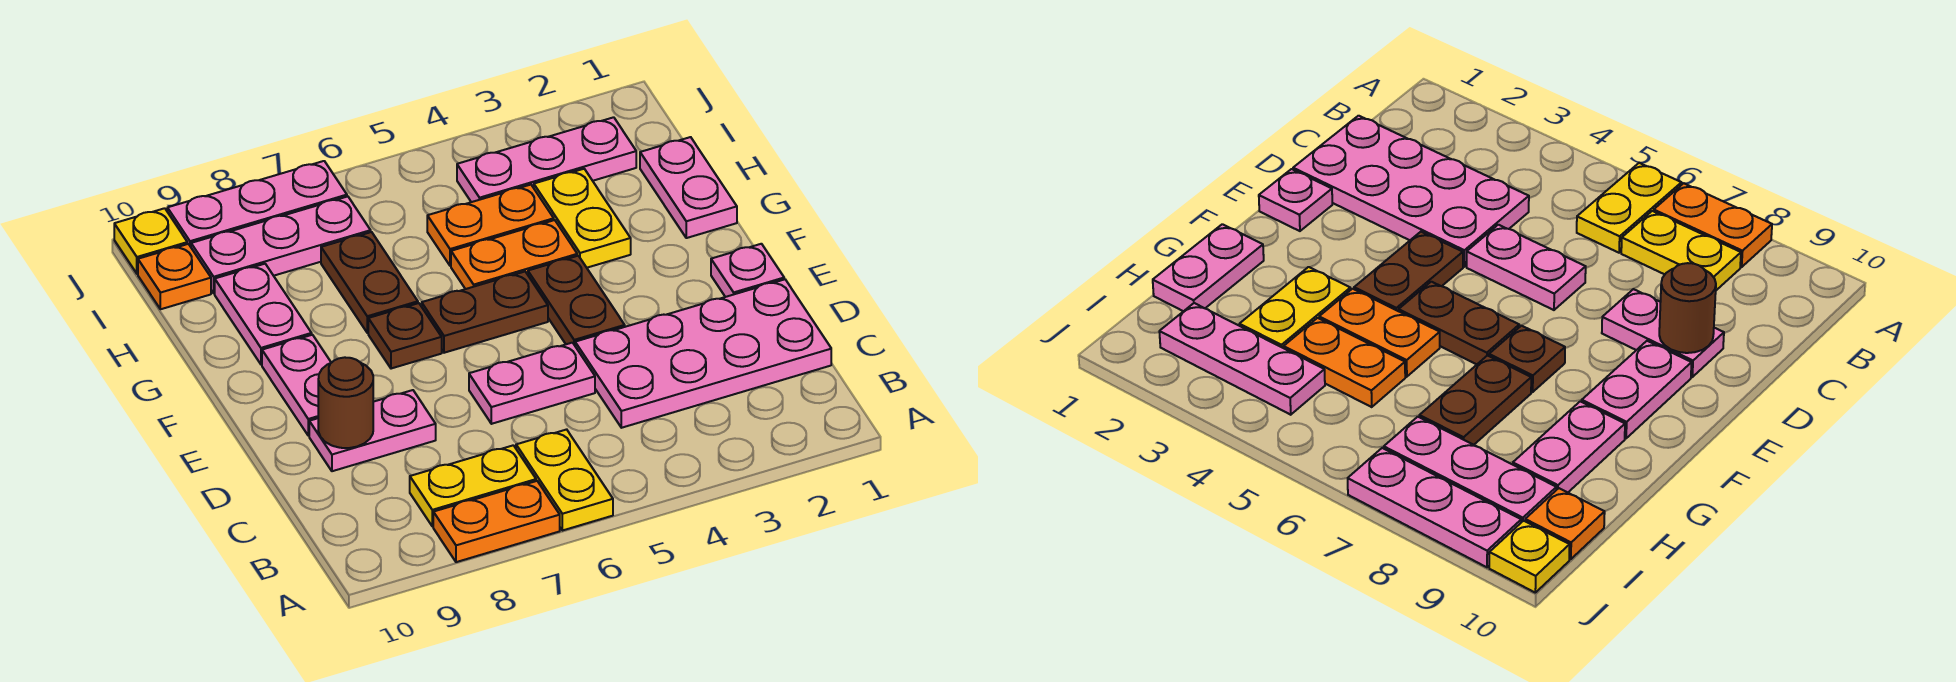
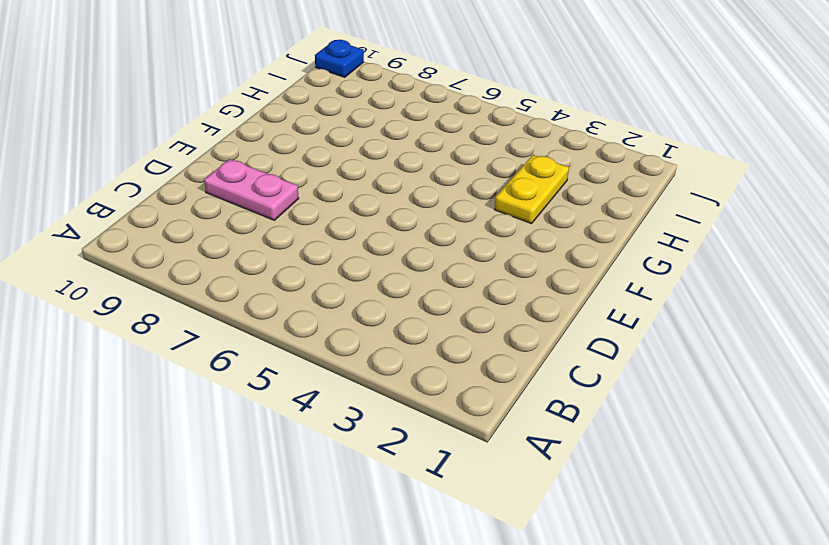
blue plate J10 level 1 -> yellow plate J10 level 1
none -> yellow plate A6:B6 level 1
none -> orange plate A7:A8 level 1
none -> yellow plate B7:B8 level 1

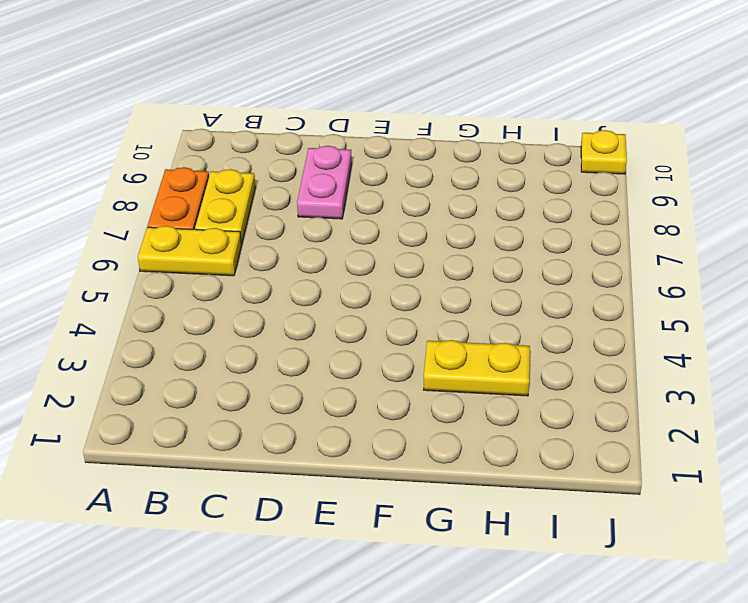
none -> pink plate C1:D4 level 1
none -> pink plate D5:D6 level 1
none -> pink plate E1 level 1

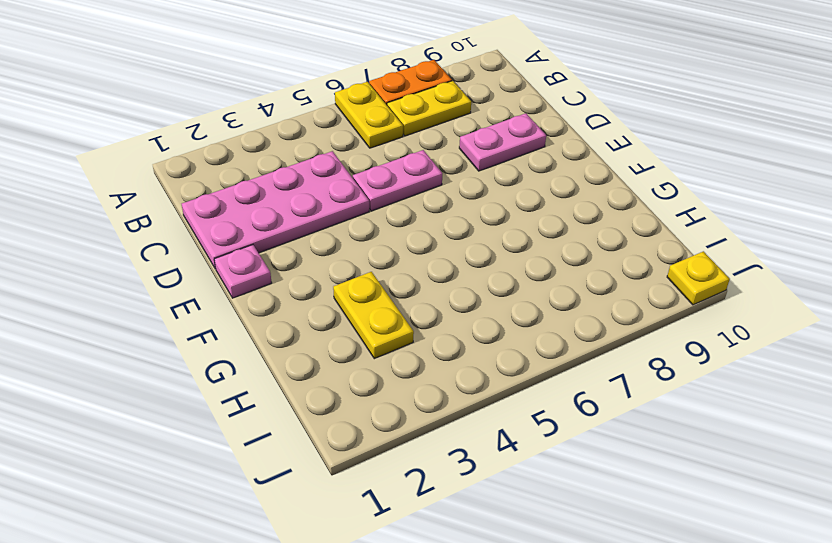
none -> brown plate E4:F4 level 1
none -> pink plate E9:F9 level 1
none -> brown plate F5:F6 level 1

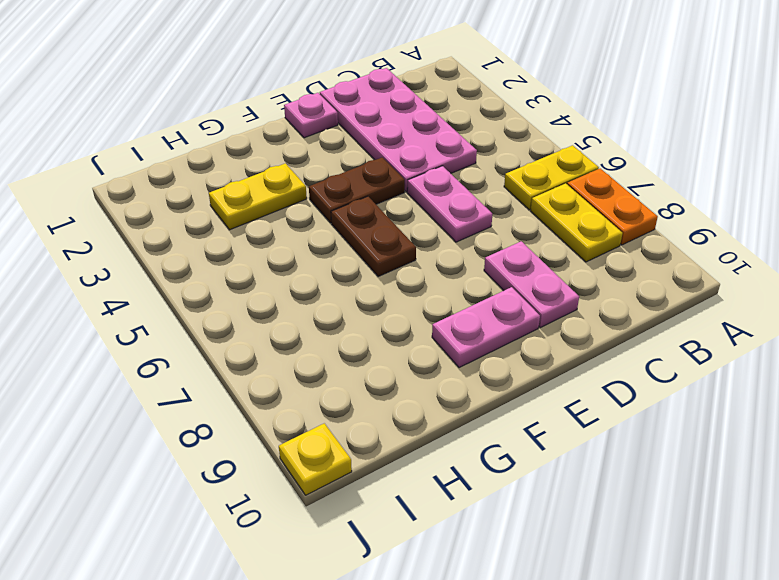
none -> brown plate F7 level 1
none -> pink plate G1:H1 level 1
none -> orange plate G4:G5 level 1

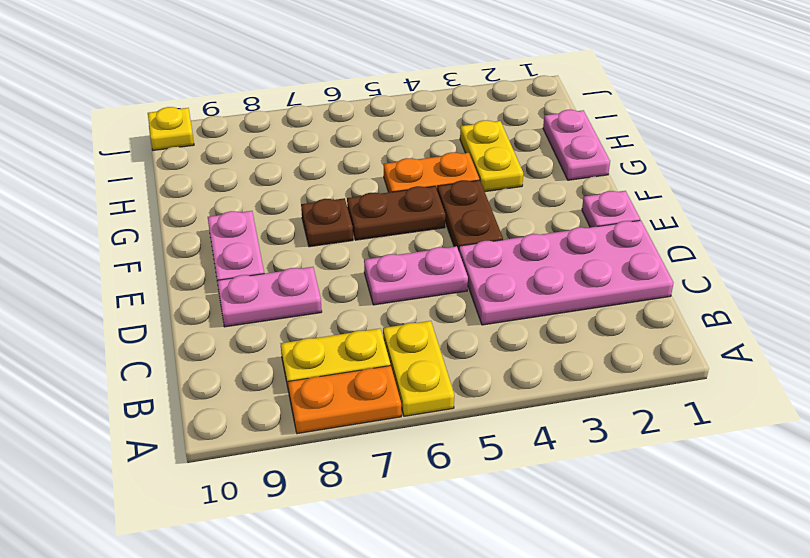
none -> brown plate G7:H7 level 1
none -> pink plate G9:H9 level 1
none -> orange plate H4:H5 level 1

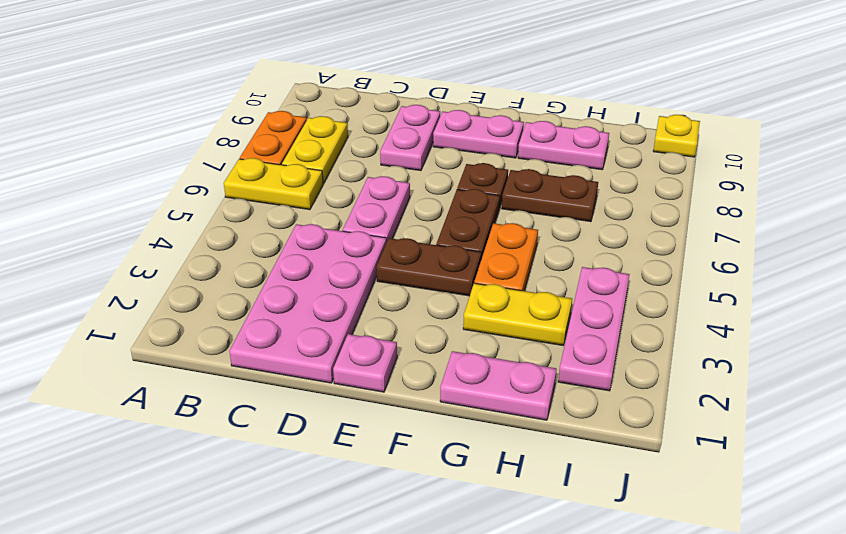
none -> orange plate H4:H5 level 1
none -> pink plate I7:I9 level 1
none -> orange plate I10 level 1

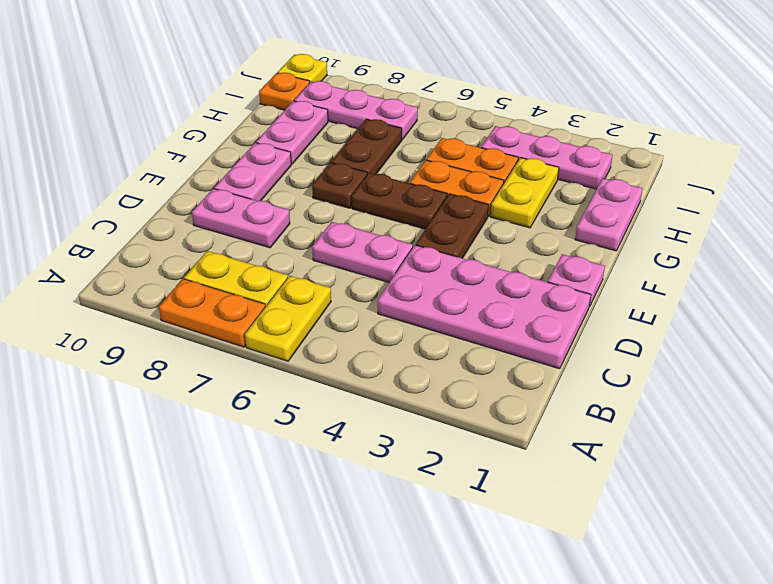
none -> pink plate J7:J9 level 1
none -> brown round brick D9 level 2

